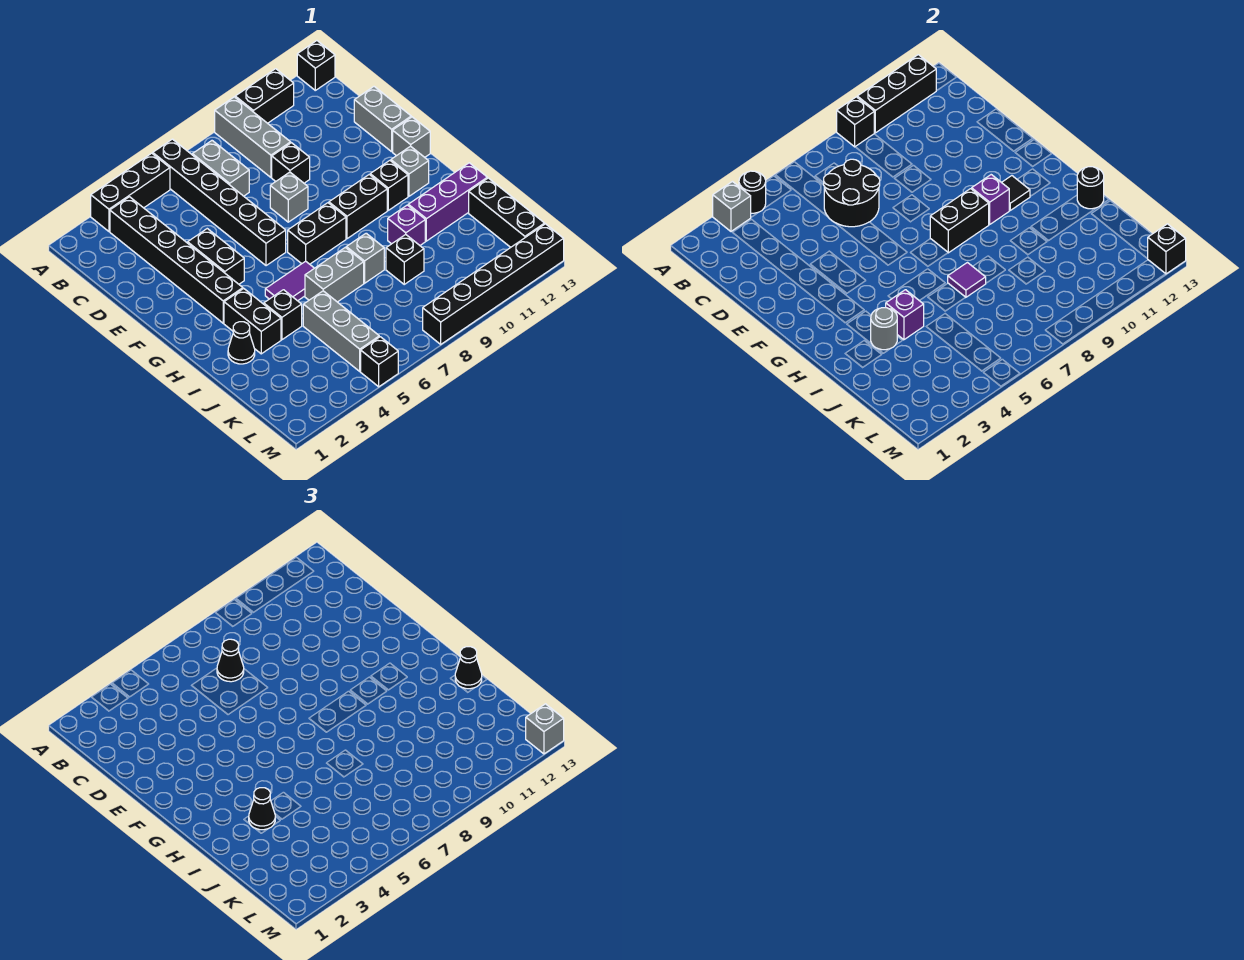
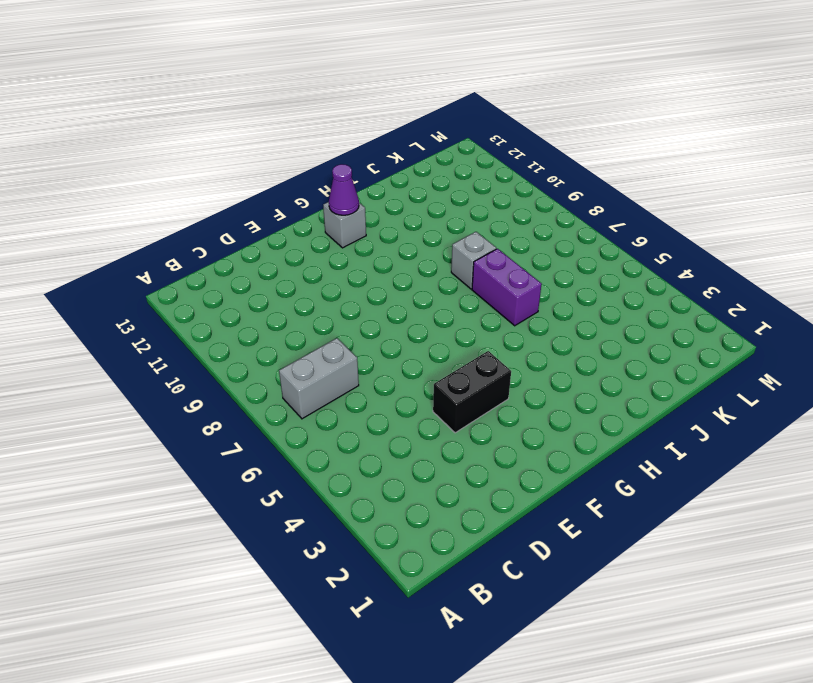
purple cone G12 level 2 -> none
purple brick I6:I7 level 1 -> grey brick I6:I7 level 1
none -> black brick A3:A5 level 1
none -> black brick A6:F6 level 1
none -> grey brick A9:C9 level 1
none -> black brick A10:A11 level 1

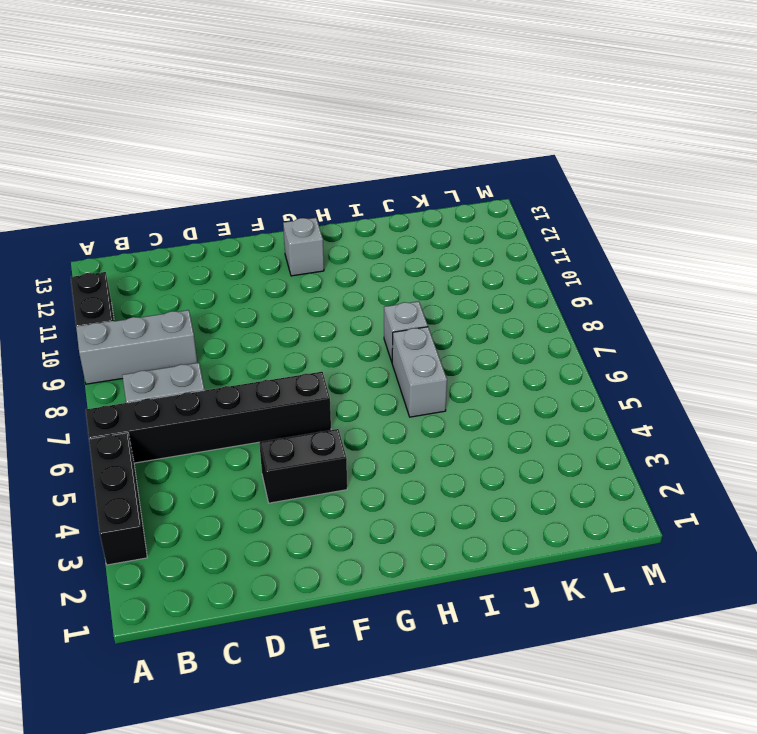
none -> black brick A13 level 1
none -> black brick B3:G3 level 1
none -> black brick D9 level 1
none -> grey brick D13:E13 level 1

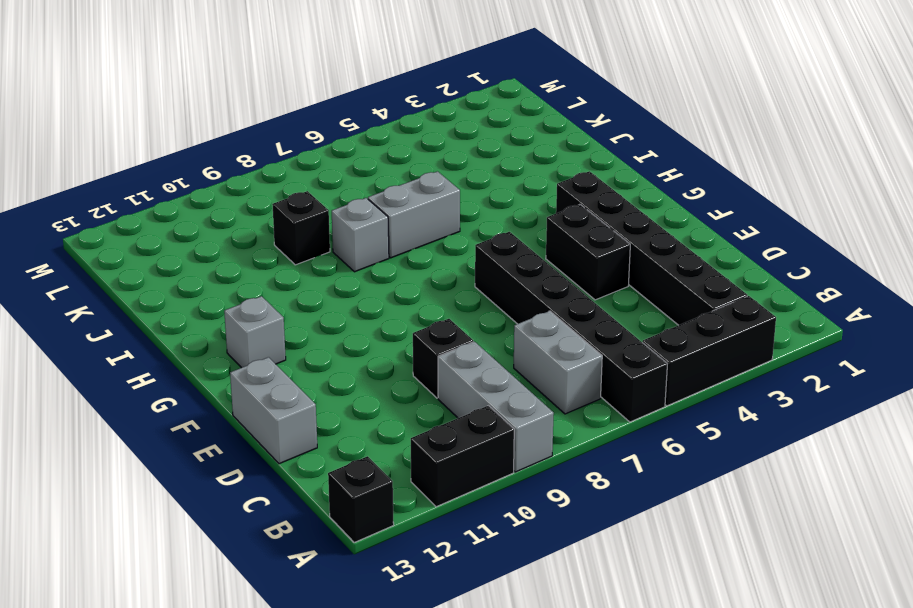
none -> grey brick E8 level 1
none -> grey brick F13 level 1
none -> black brick G7:G8 level 1
none -> black brick G9:G10 level 1

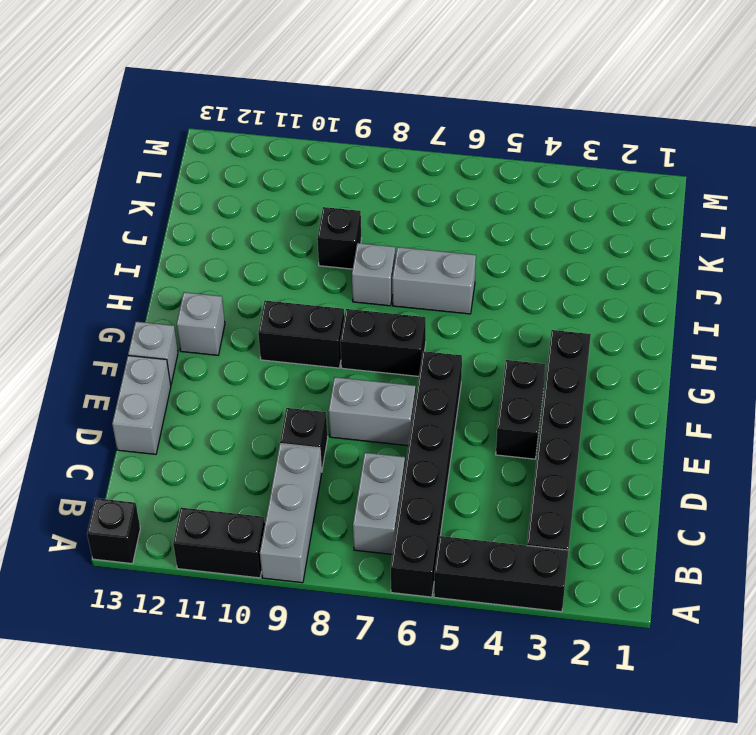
grey brick E7:E8 level 1 -> grey brick E8 level 1
none -> black brick G11 level 1
none -> black brick H3:I3 level 1
none -> purple tile H5:H6 level 1
none -> black cone I2 level 1

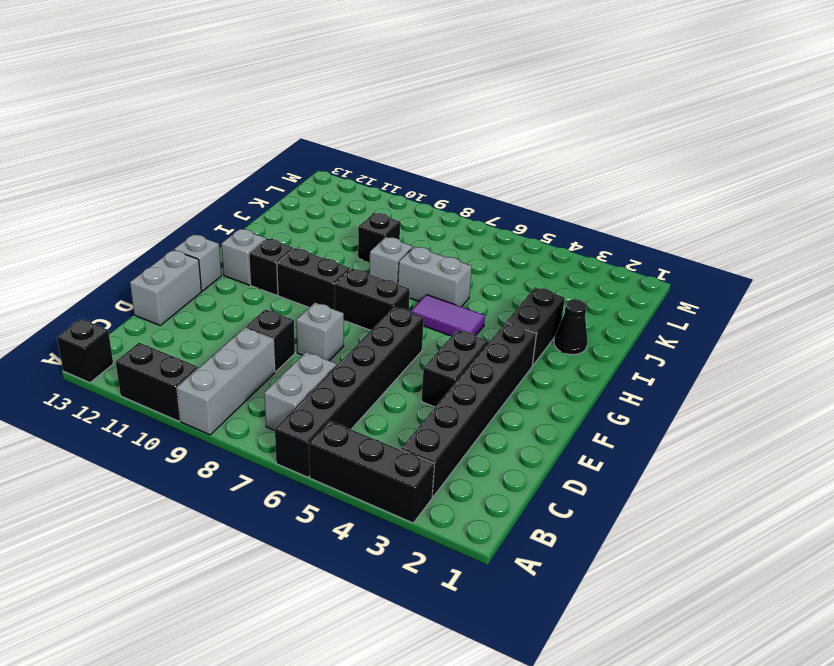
none -> black brick I4 level 1
none -> purple brick I10 level 1
none -> purple brick I11:I13 level 1
none -> grey brick J5:L5 level 1

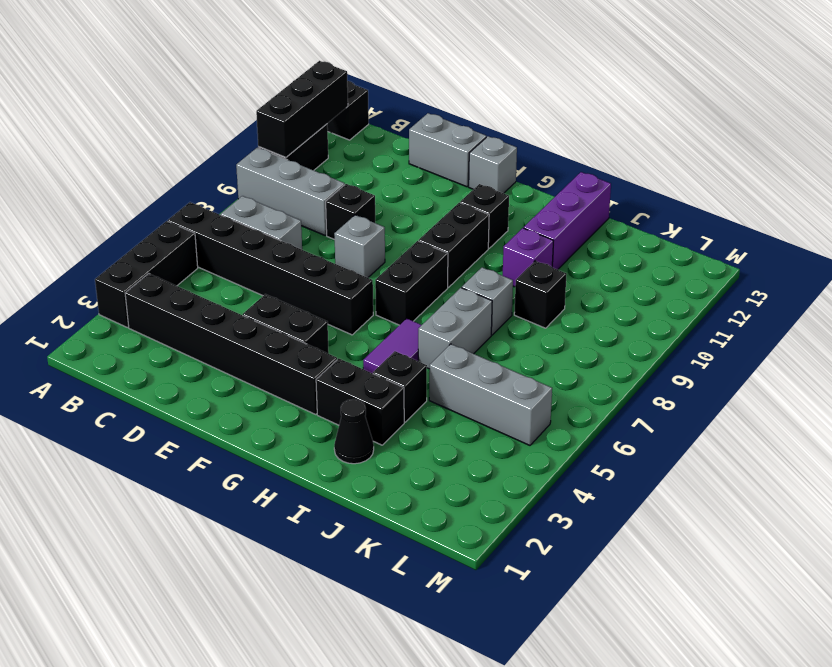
none -> grey brick G12 level 1
none -> black brick J13:L13 level 1
none -> black brick M5 level 1
none -> black brick M8:M13 level 1

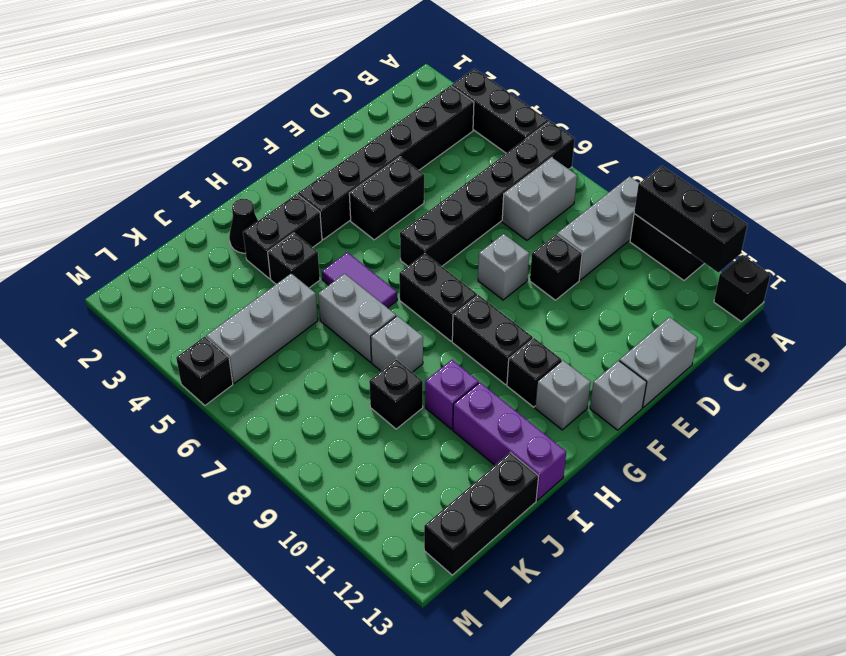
none -> black brick M8:M13 level 1
none -> grey brick A3 level 2
none -> black round brick A4 level 2
none -> black brick A9 level 2

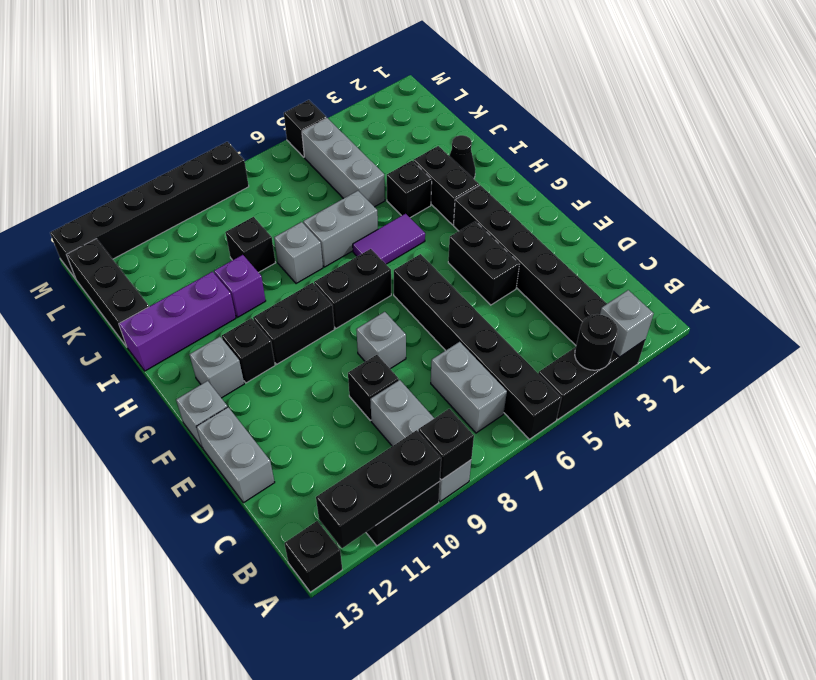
none -> black round brick C6:D7 level 2
none -> black brick G8:G9 level 2
none -> purple brick G10 level 2
none -> black tile G11 level 2

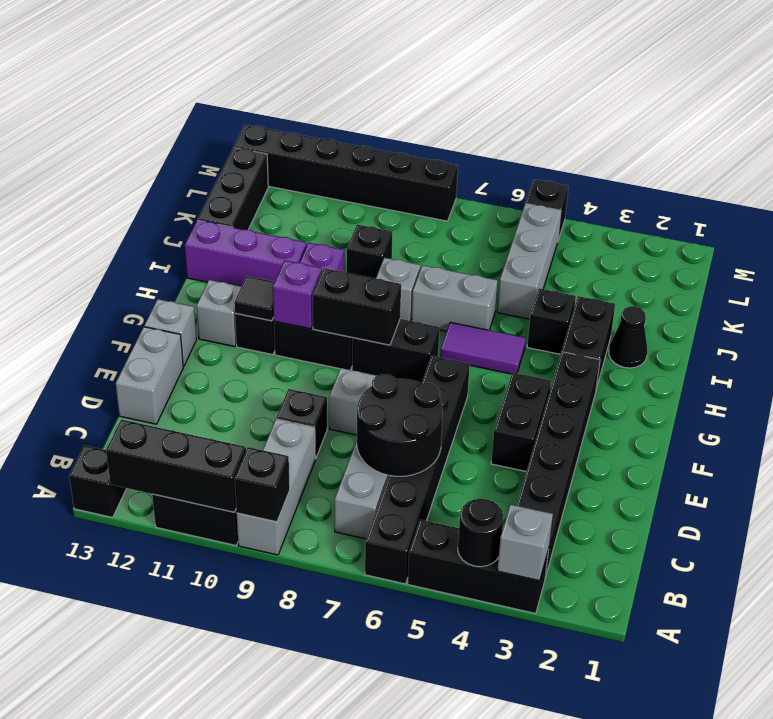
none -> grey round brick I3 level 2
none -> purple brick I4 level 2
none -> purple tile I7 level 2
none -> black round brick I13 level 2

